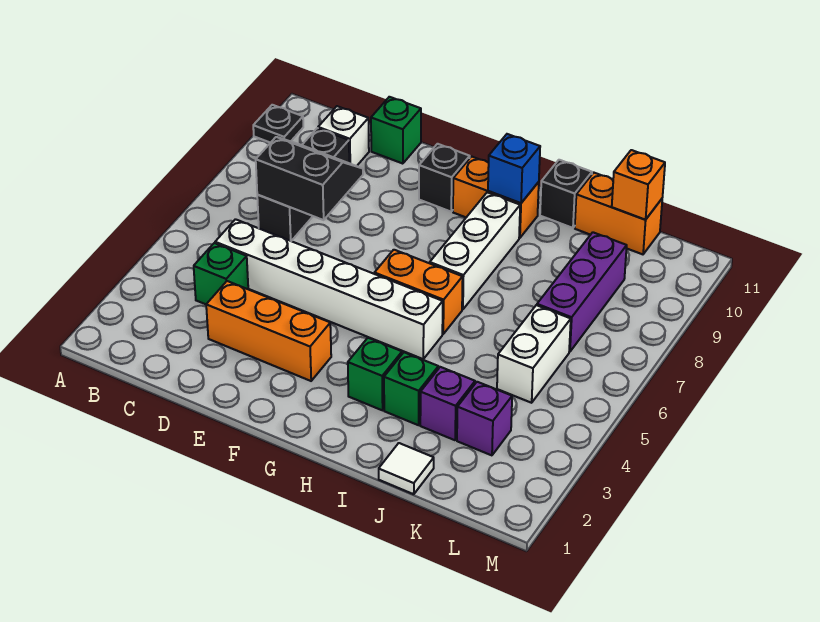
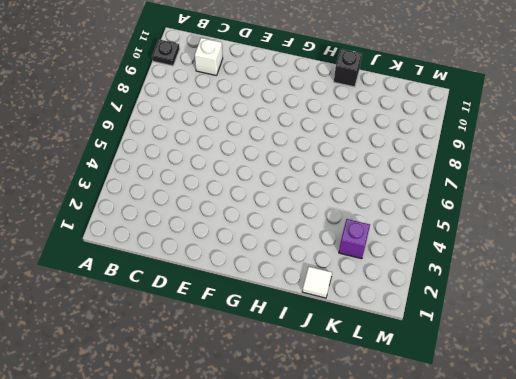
none -> green brick C4 level 1
none -> white brick C5:H5 level 1
none -> black brick C7:C9 level 1

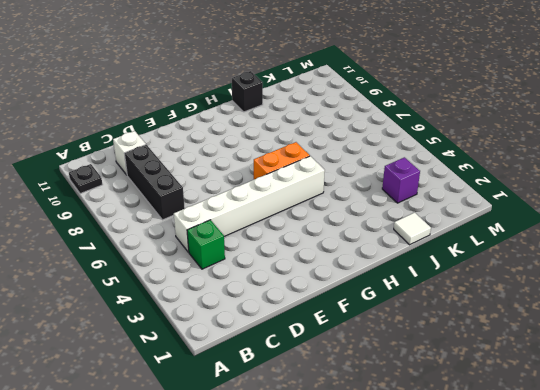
none -> orange brick D3:F3 level 1
none -> green brick D11 level 1
none -> black brick F10 level 1

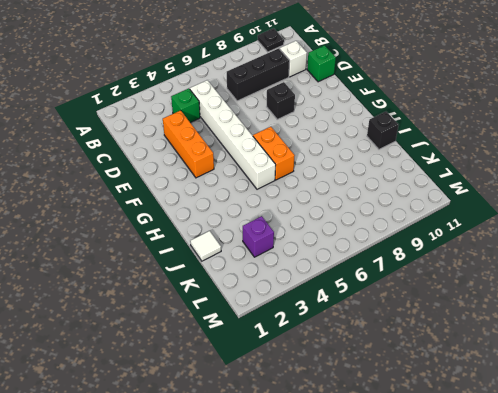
black brick E8 level 1 -> black brick F10 level 1
none -> orange brick G10:H10 level 1
none -> green brick H3 level 1
none -> white brick H7:H9 level 1

